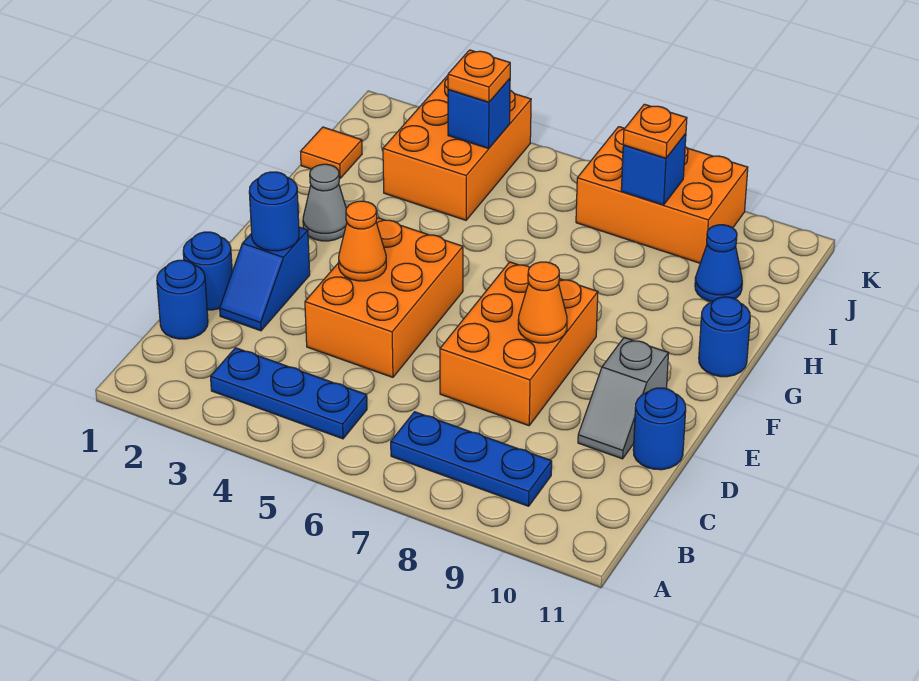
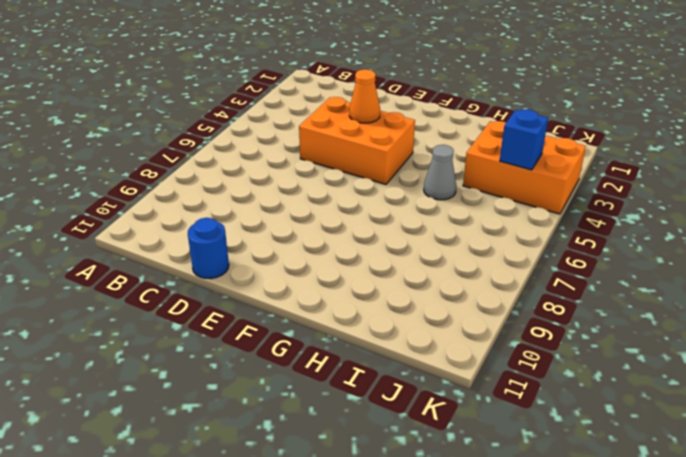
grey cone H5 level 1 -> grey cone G2 level 1
none -> blue plate B3:B5 level 1
none -> blue plate B7:B9 level 1
none -> blue round brick C1 level 1

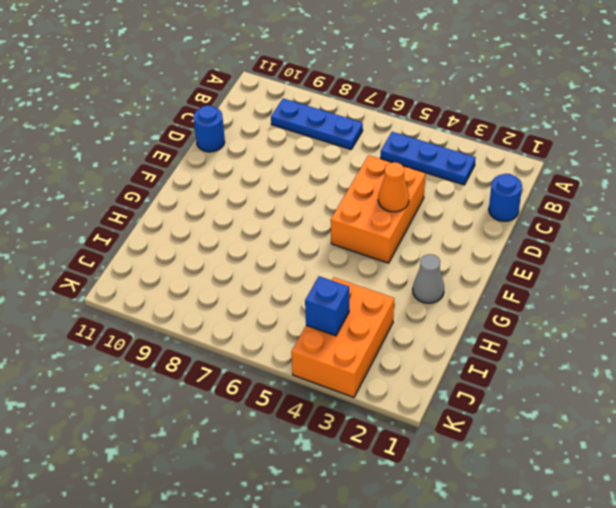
none -> blue round brick D1 level 1
none -> blue slope D2:E2 level 1 top E
none -> orange brick D7:F8 level 1

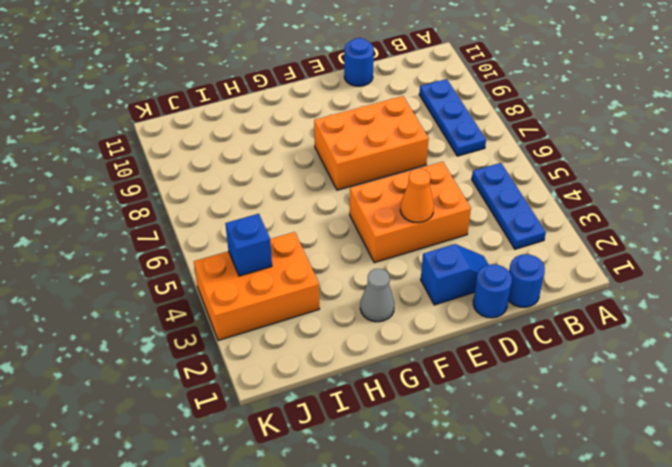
none -> grey slope D10:E10 level 1 top E
none -> blue round brick G11 level 1
none -> orange tile I1 level 1

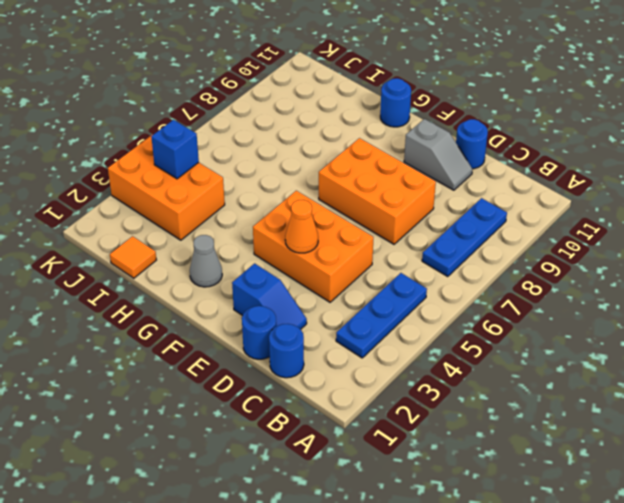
none -> blue cone I10 level 1
none -> orange brick J7:K9 level 1
none -> blue round brick E2 level 2

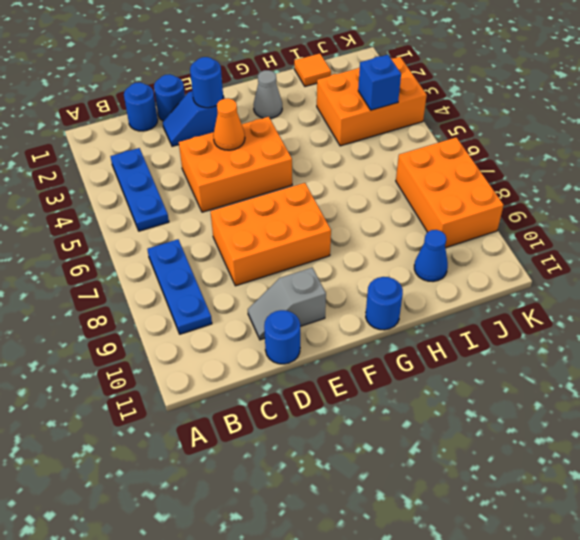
none -> orange cone E8 level 2
none -> blue brick J8 level 2
none -> orange plate J4 level 3

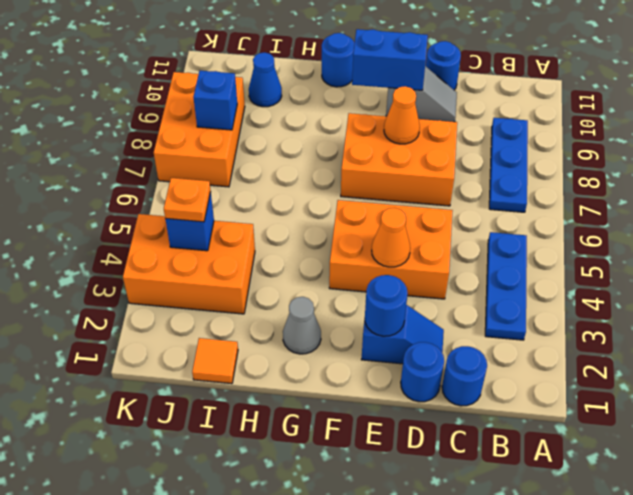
blue brick E10:F10 level 2 -> none
none -> orange plate J8 level 3

